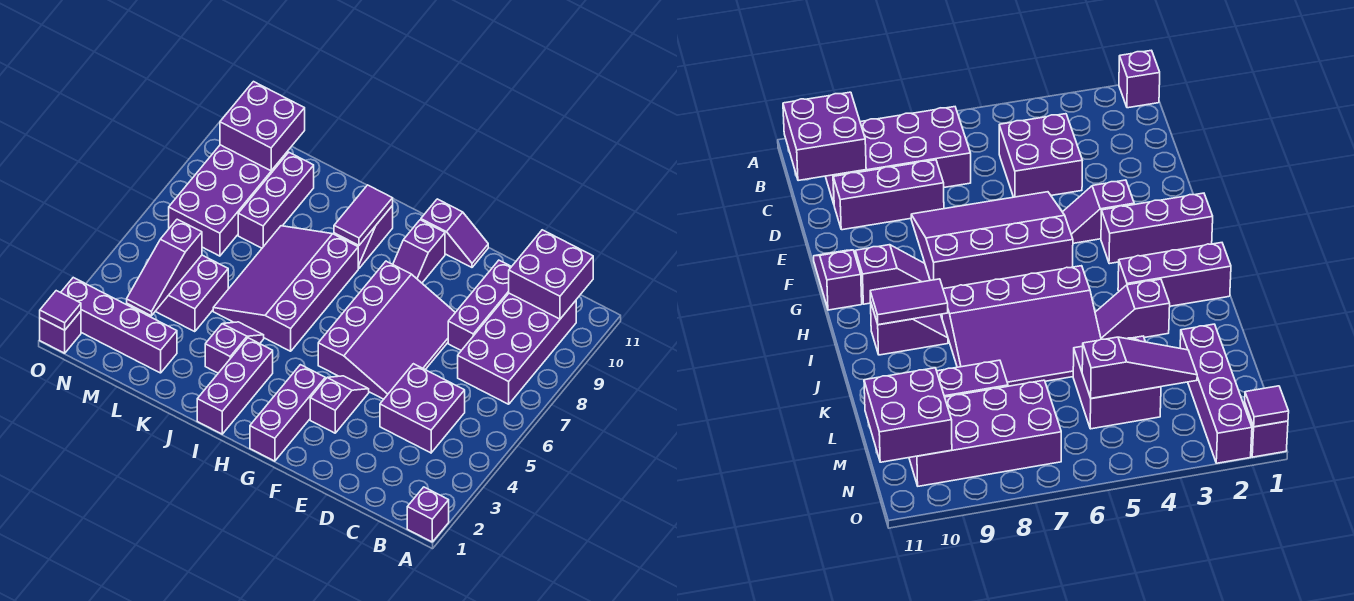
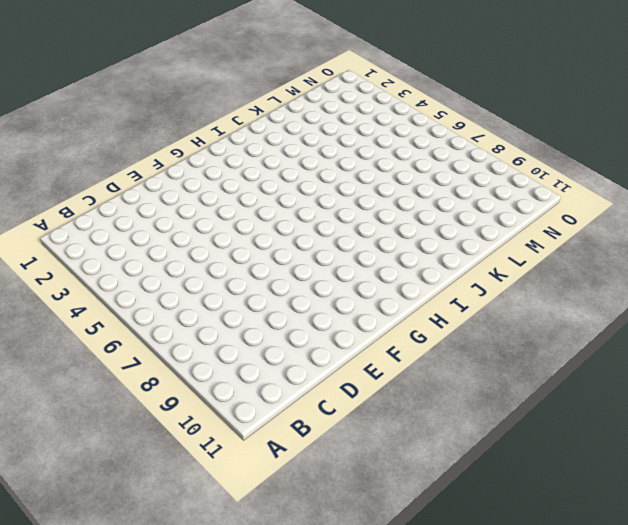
none -> purple brick A1 level 1
none -> purple brick B7:C10 level 1
none -> purple brick C4:D5 level 1

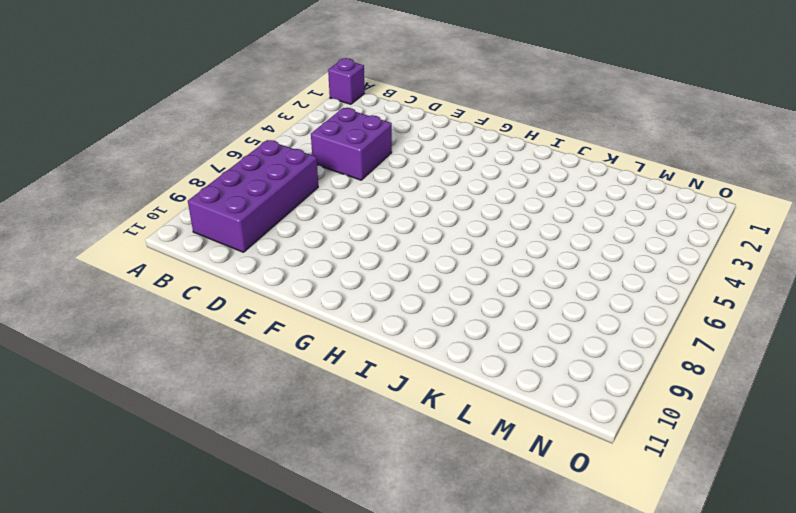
none -> purple brick D8:D10 level 1
none -> purple slope E5:G8 level 1 top G
none -> purple slope F3:F4 level 1 top 3

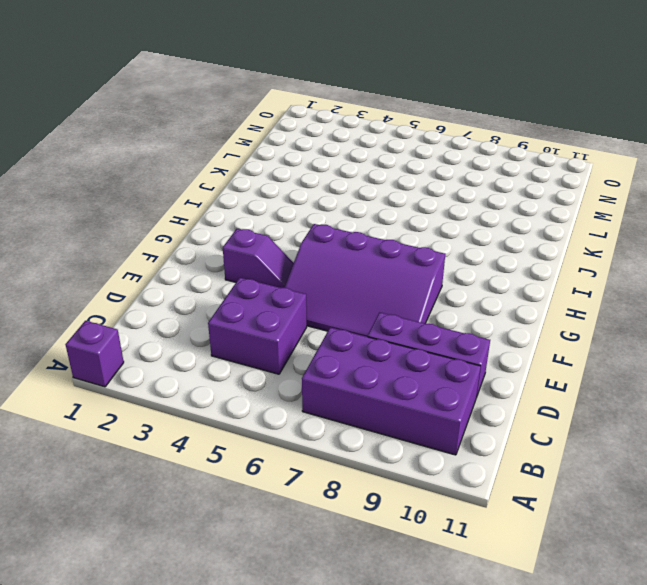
none -> purple slope F11:G11 level 1 top G
none -> purple brick G1:G3 level 1
none -> purple slope G9:G10 level 1 top 10

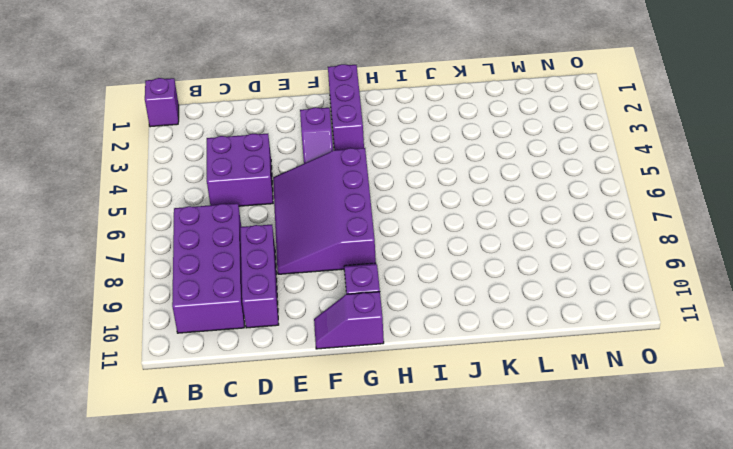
none -> purple brick I1:I3 level 1
none -> purple slope I5:K8 level 1 top I
none -> purple slope I9:I10 level 1 top 10

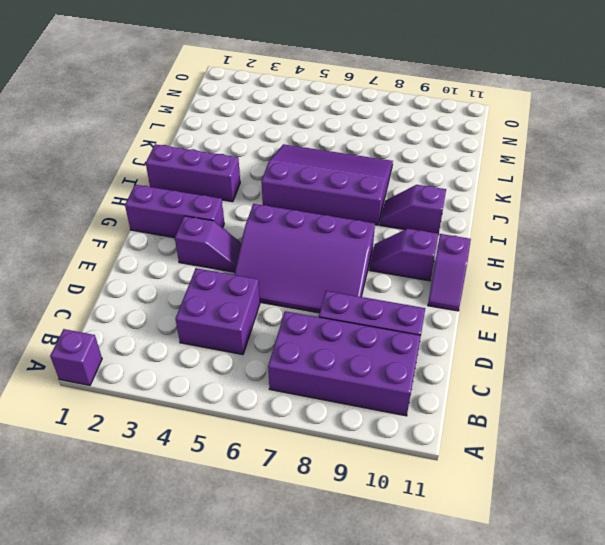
none -> purple slope J3:J4 level 1 top 3
none -> purple brick L2:O2 level 1
none -> purple brick L4:M5 level 1

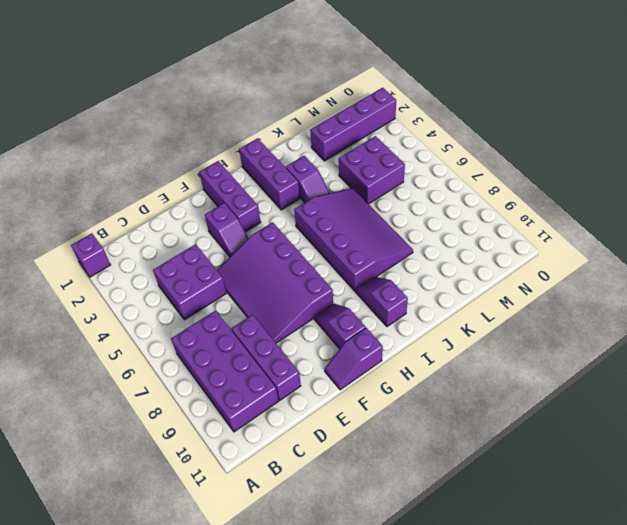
none -> purple brick L8:L10 level 1
none -> purple brick M7:N10 level 1
none -> purple brick O1 level 1

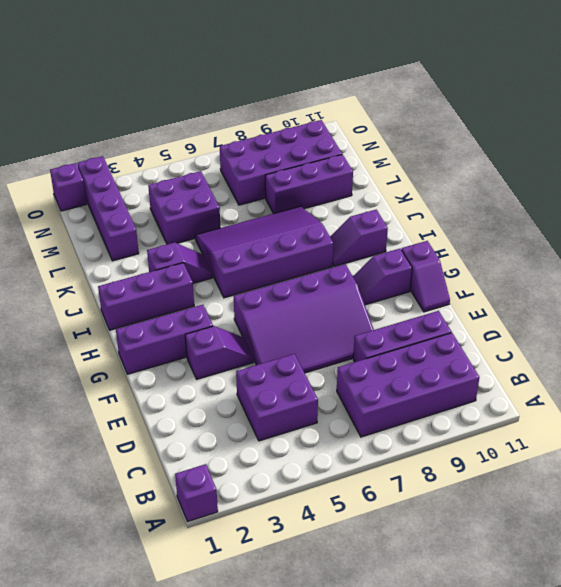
none -> purple brick B10:C11 level 2
none -> purple tile I9:I10 level 2
none -> purple slope M3:M5 level 2 top 5

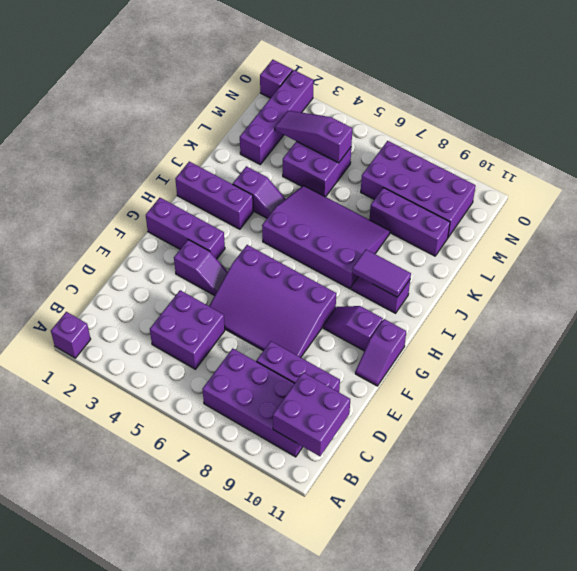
none -> purple brick M10:N11 level 2
none -> purple tile O1 level 2

